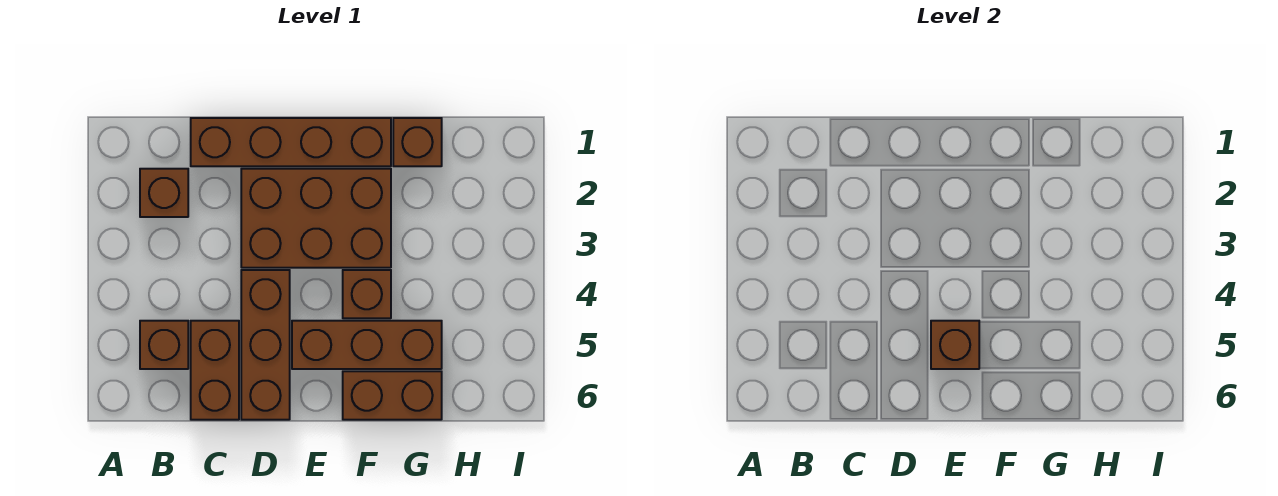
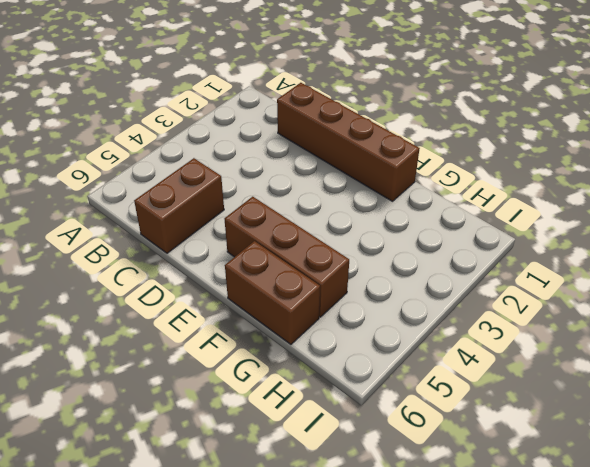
none -> brown brick B2 level 1
none -> brown brick B5 level 1

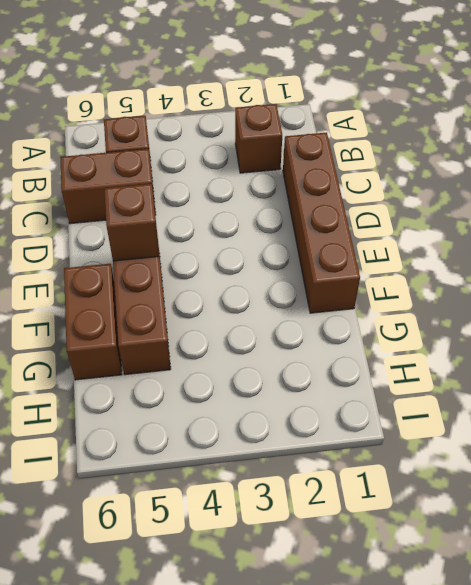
none -> brown brick D2:F3 level 1
none -> brown brick D4:D6 level 1

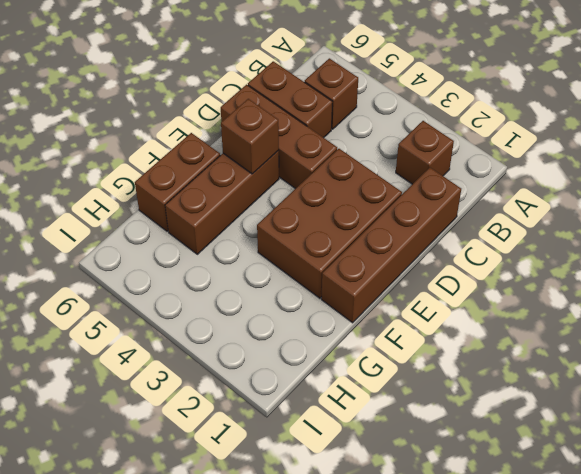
none -> brown brick F4 level 1
none -> brown brick G1 level 1

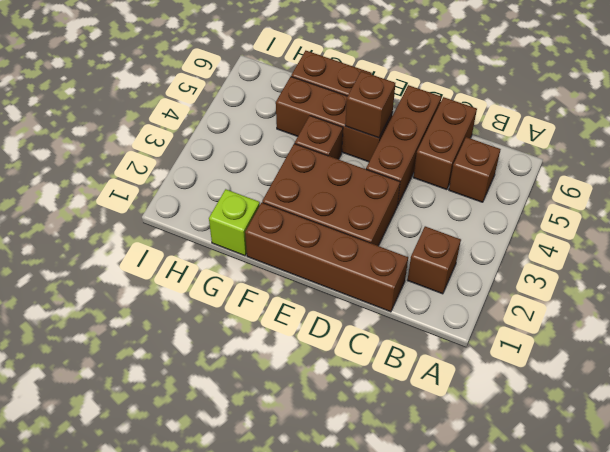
lime brick G1 level 1 -> brown brick G1 level 1

